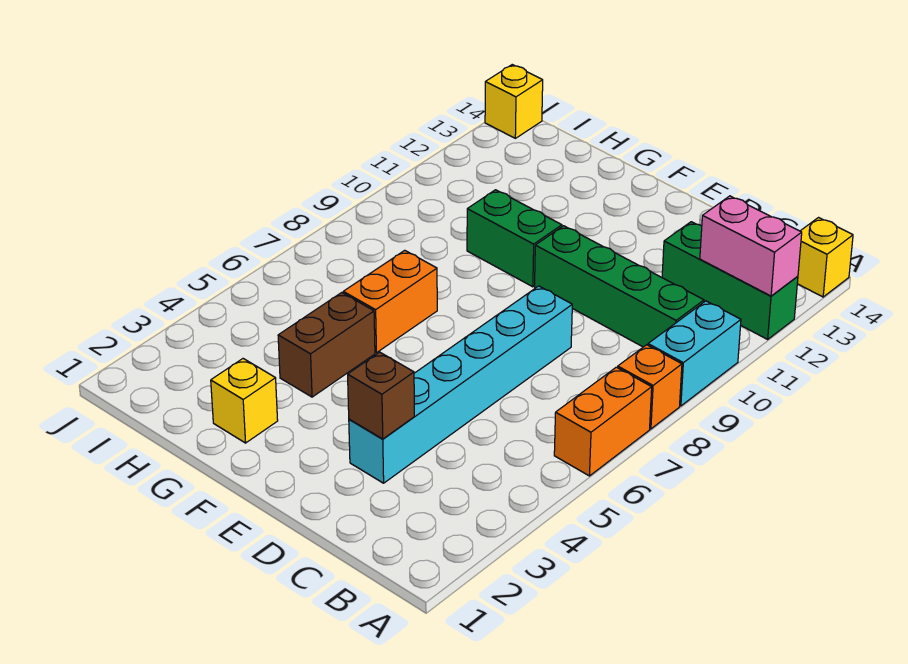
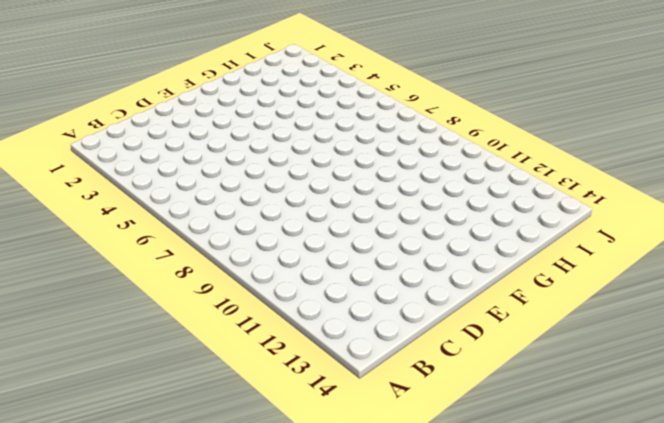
none -> orange brick A6:A7 level 1
none -> orange brick A8 level 1
none -> cyan brick A9:A10 level 1

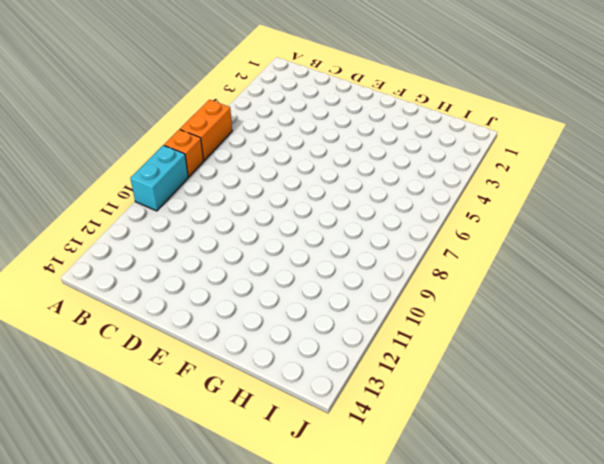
none -> green brick A12:C12 level 1
none -> yellow brick A14 level 1
none -> green brick B10:E10 level 1

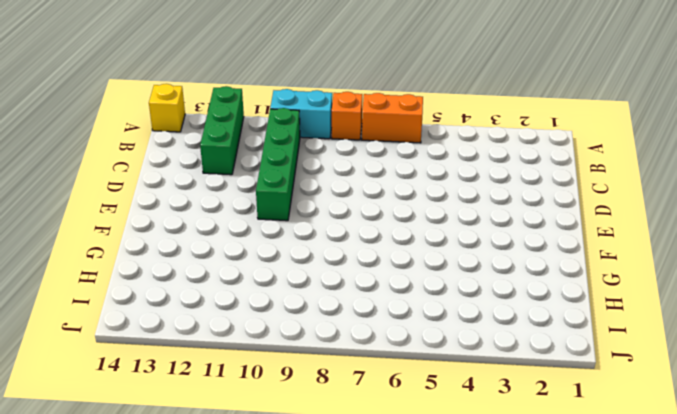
none -> cyan brick D3:D8 level 1
none -> green brick F10:G10 level 1
none -> yellow brick G2 level 1

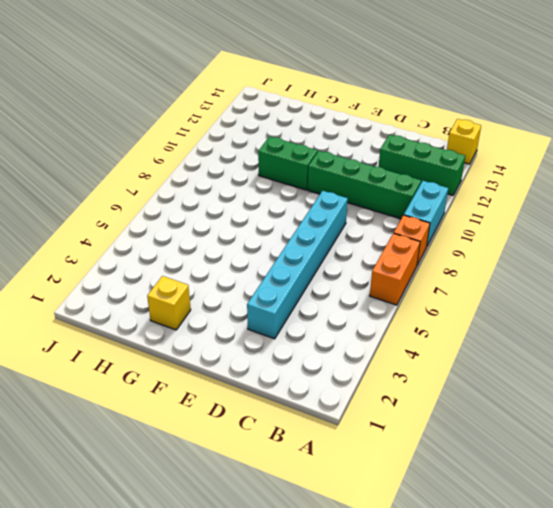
none -> brown brick G4:G5 level 1
none -> orange brick G6:G7 level 1
none -> yellow brick J14 level 1

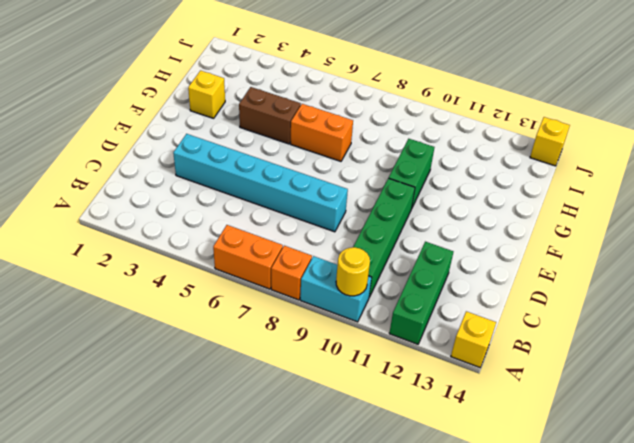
yellow round brick A10 level 2 -> none
none -> pink brick A12:B12 level 2
none -> brown brick D3 level 2

